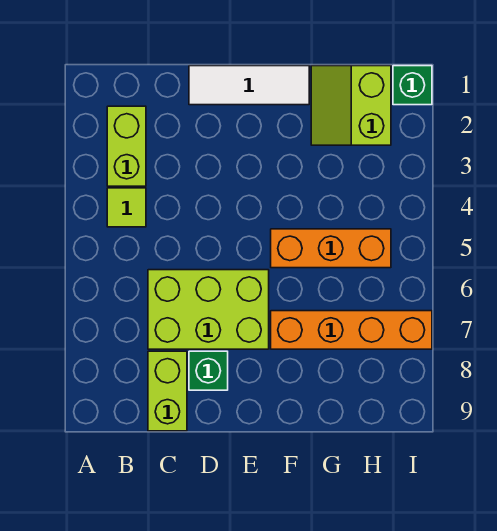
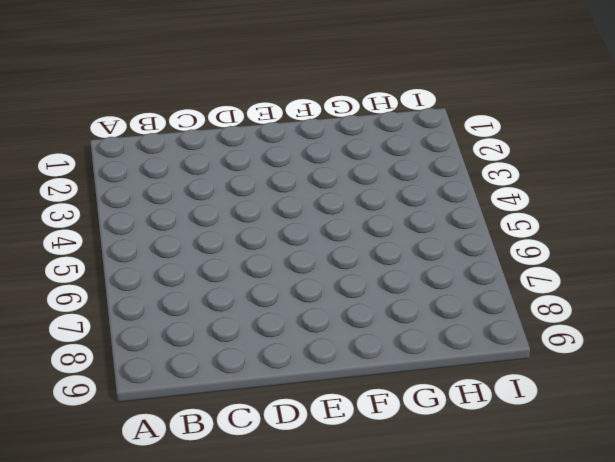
none -> lime brick B2:B3 level 1
none -> lime tile B4 level 1

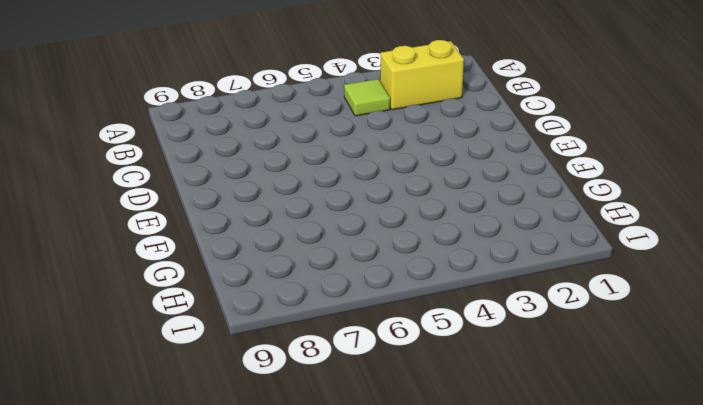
yellow brick B2:B3 level 1 -> lime brick B2:B3 level 1
none -> lime brick C6:E7 level 1
none -> lime brick C8:C9 level 1

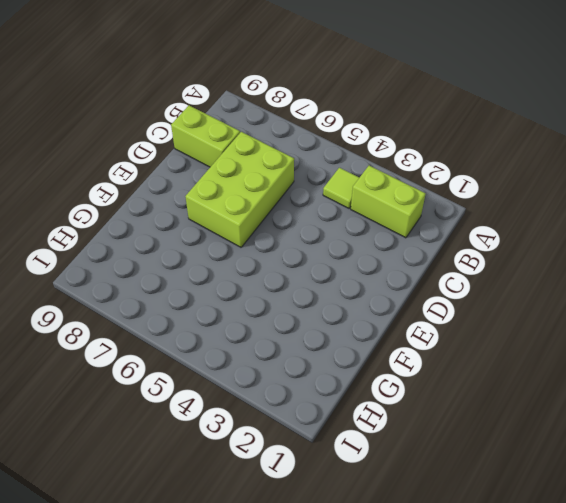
none -> white tile D1:F1 level 1
none -> green brick D8 level 1

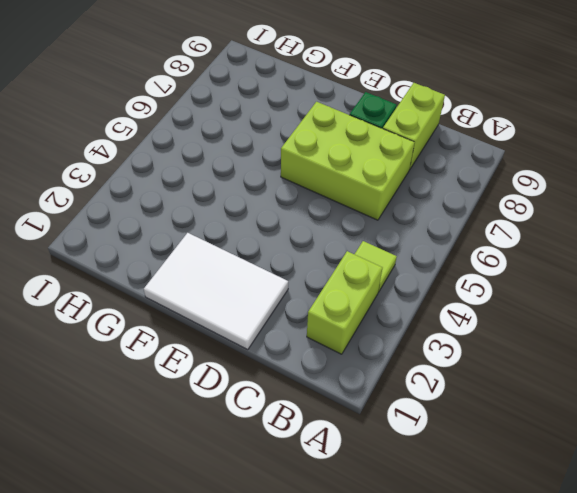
white tile D1:F2 level 1 -> white tile D1:F1 level 1
none -> orange brick F5:H5 level 1
none -> orange brick F7:I7 level 1

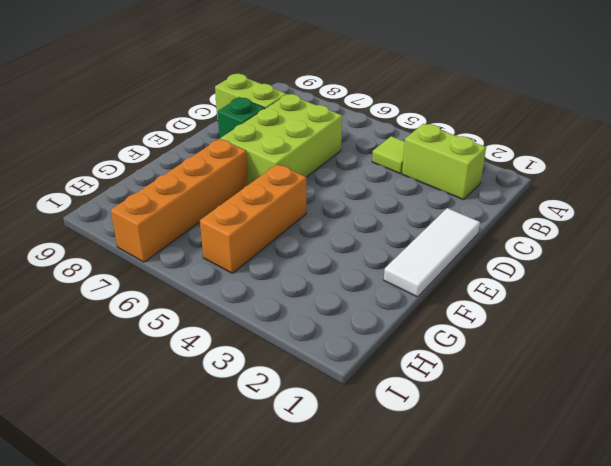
none -> lime slope G1:H2 level 1 top H
none -> green brick I1 level 1

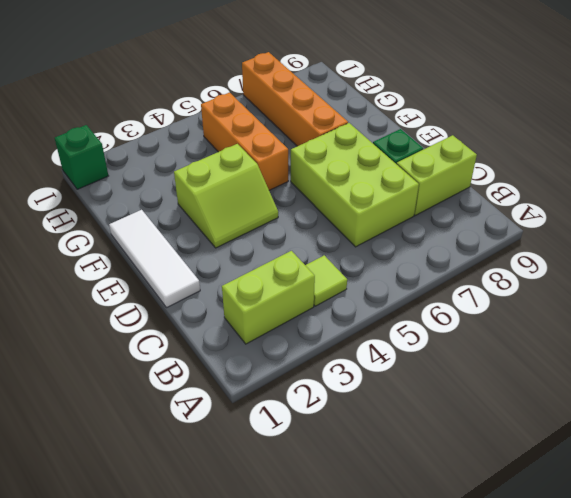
lime slope E3:F4 level 1 top F -> lime slope G1:H2 level 1 top H

